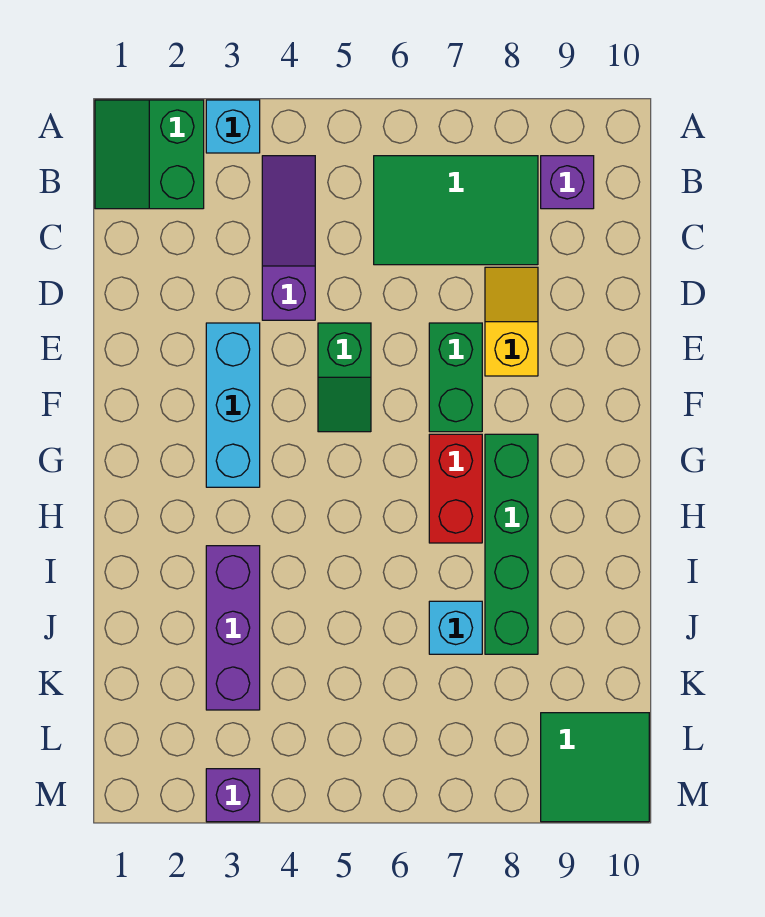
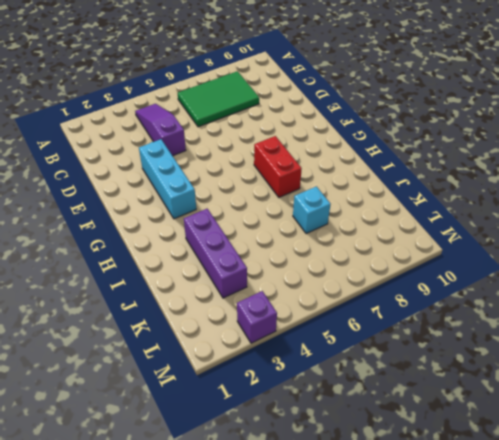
none -> green slope A1:B2 level 1 top 2
none -> cyan brick A3 level 1
none -> purple brick B9 level 1

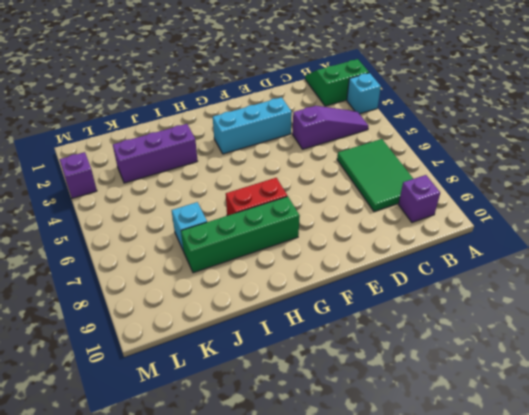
none -> yellow slope D8:E8 level 1 top E
none -> green slope E5:F5 level 1 top E
none -> green brick E7:F7 level 1

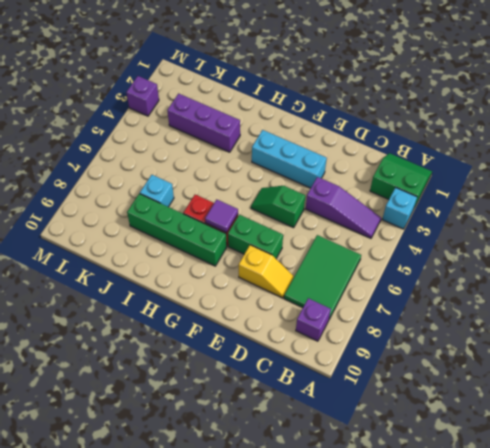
purple tile G7 level 2 -> none
none -> green tile L9:M10 level 1

